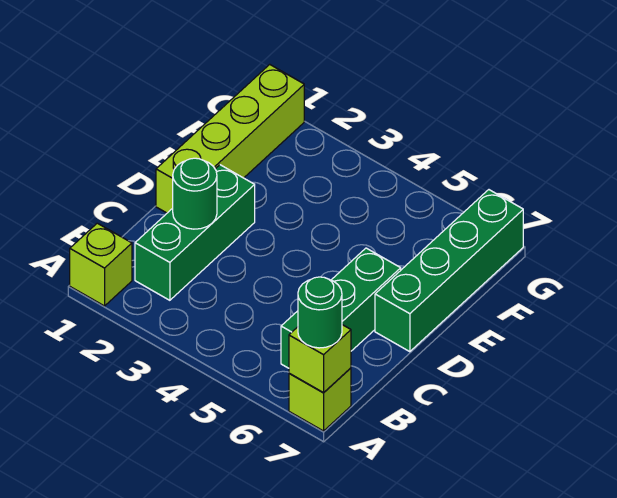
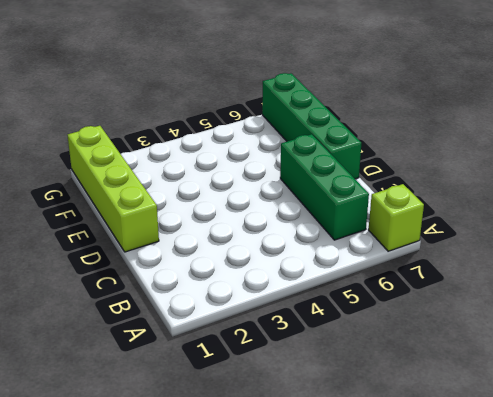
none -> lime brick A1 level 1
none -> green brick B2:D2 level 1

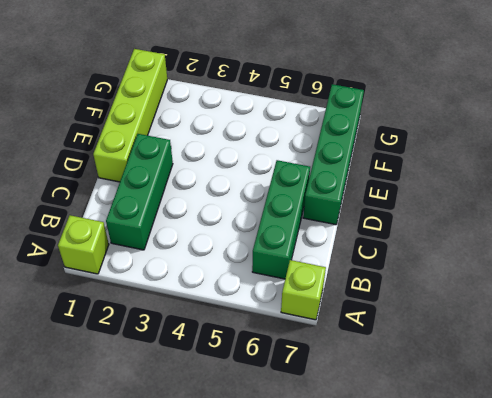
none -> lime brick A7 level 2
none -> green round brick C2 level 2

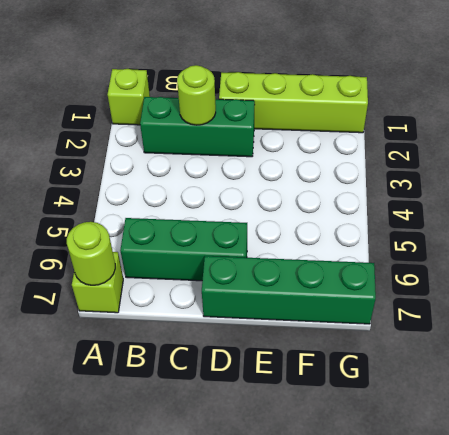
lime round brick A7 level 2 -> lime brick A7 level 2
lime round brick C2 level 2 -> green round brick C2 level 2
none -> green round brick A7 level 3

